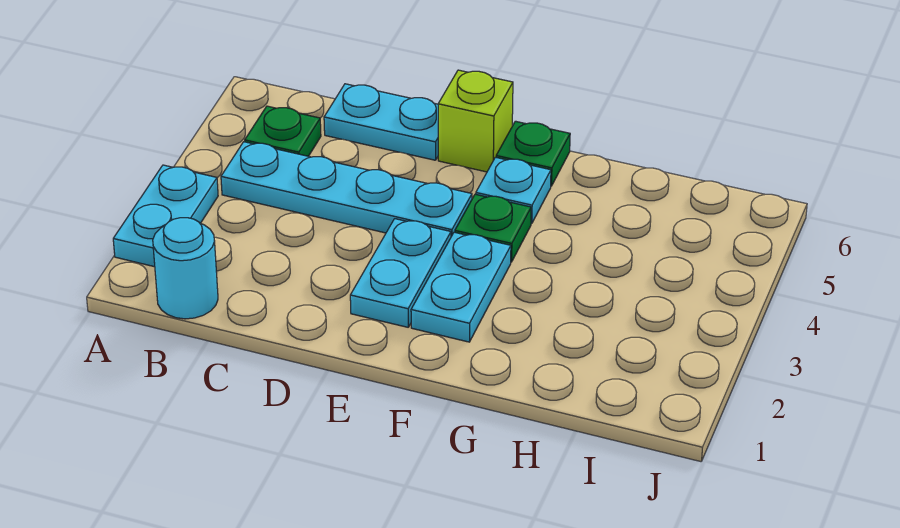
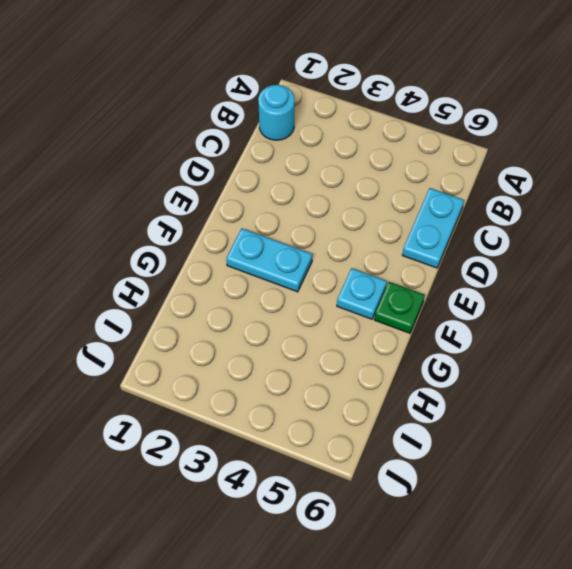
none -> cyan plate A2:A3 level 1
none -> cyan plate B4:E4 level 1

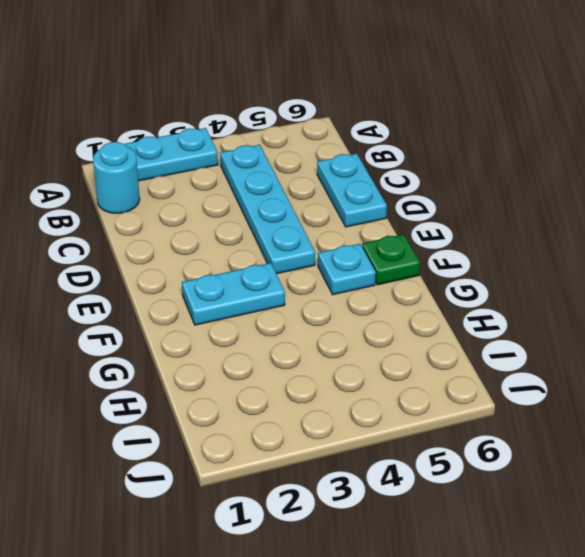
none -> green plate B5 level 1
none -> cyan plate E2:E3 level 1

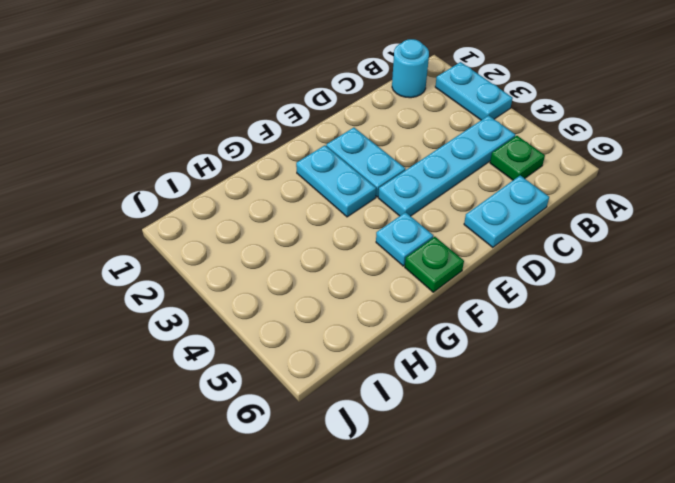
none -> lime brick E6 level 1
none -> green plate F4 level 1

